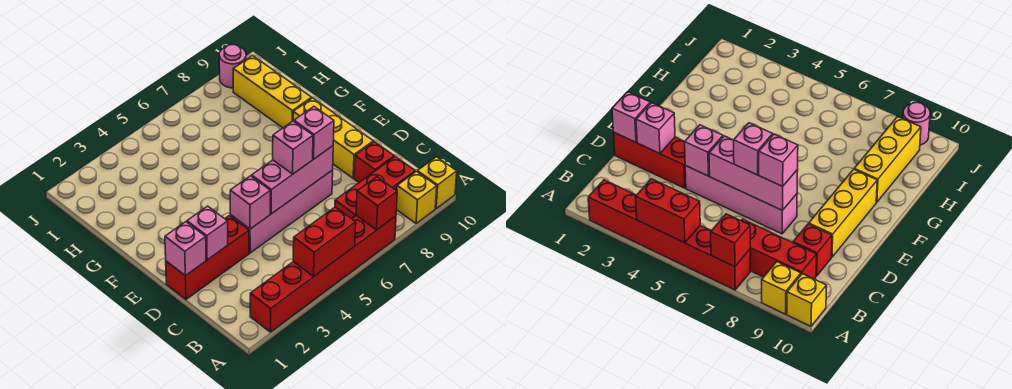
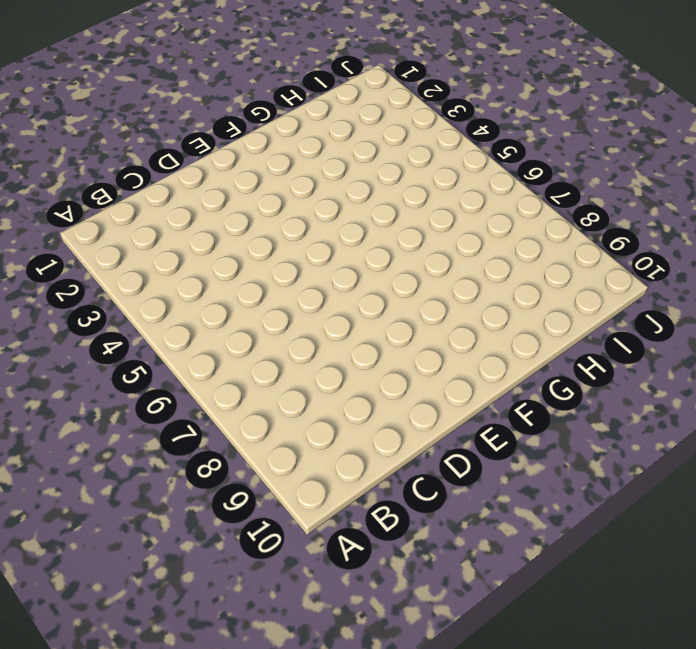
none -> red brick A2:A7 level 1
none -> yellow brick A9 level 1
none -> yellow brick A10 level 1

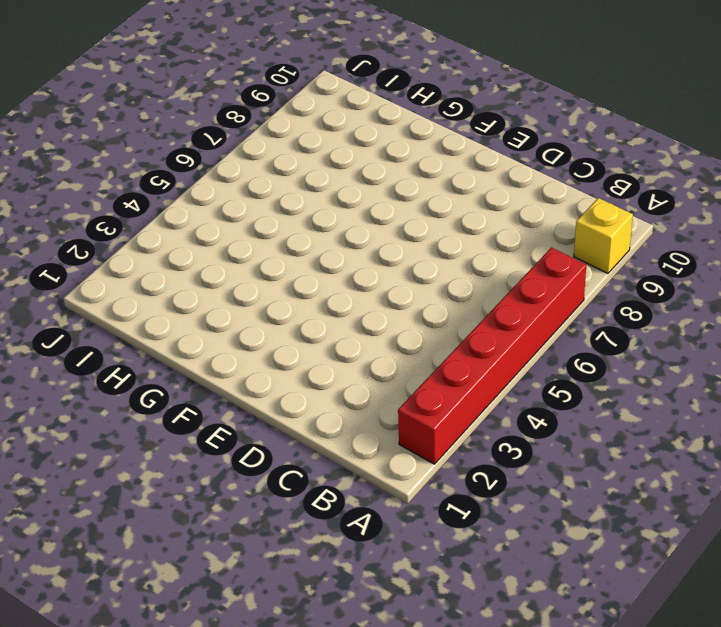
none -> yellow brick A10 level 1
none -> red brick B7:B9 level 1
none -> red brick C9 level 1

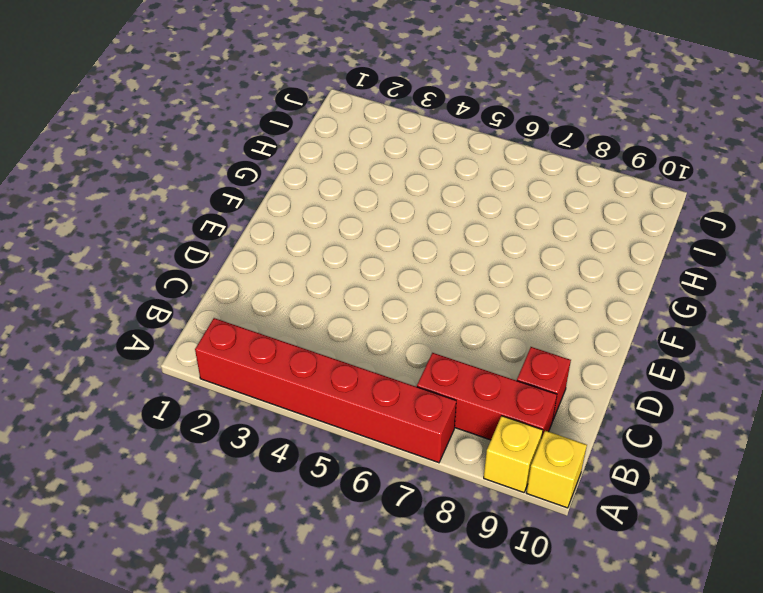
none -> red brick D1:D3 level 1
none -> pink brick D4:D7 level 1
none -> yellow brick D9:F9 level 1

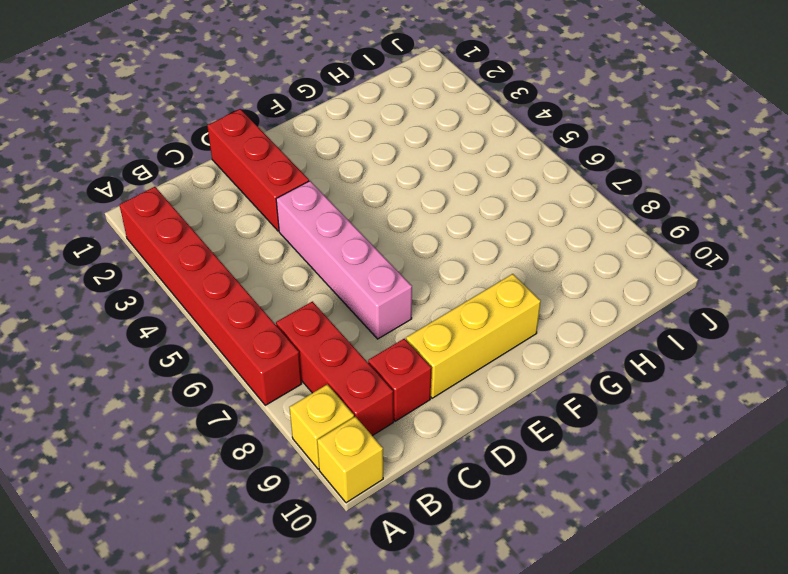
none -> yellow brick G9:I9 level 1
none -> pink round brick J9 level 1
none -> red brick A4:A5 level 2

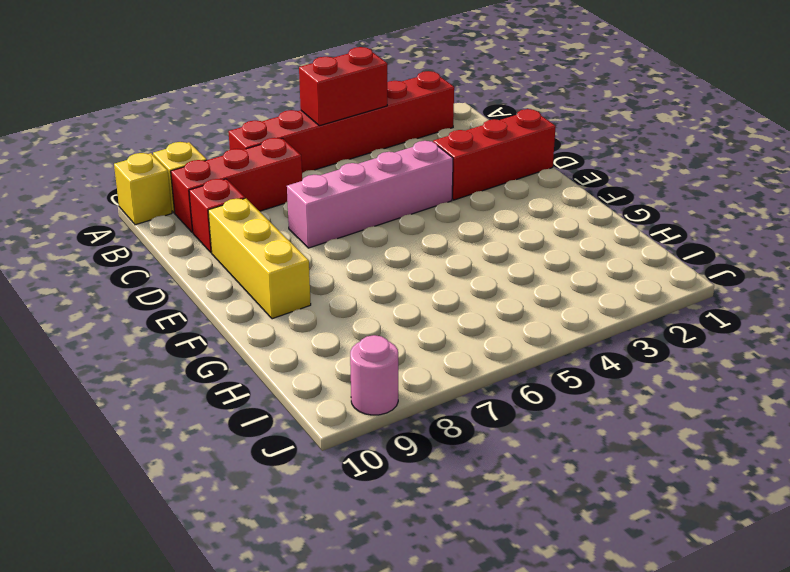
none -> yellow brick G9:I9 level 1
none -> red brick A7 level 2
none -> pink brick D1 level 2

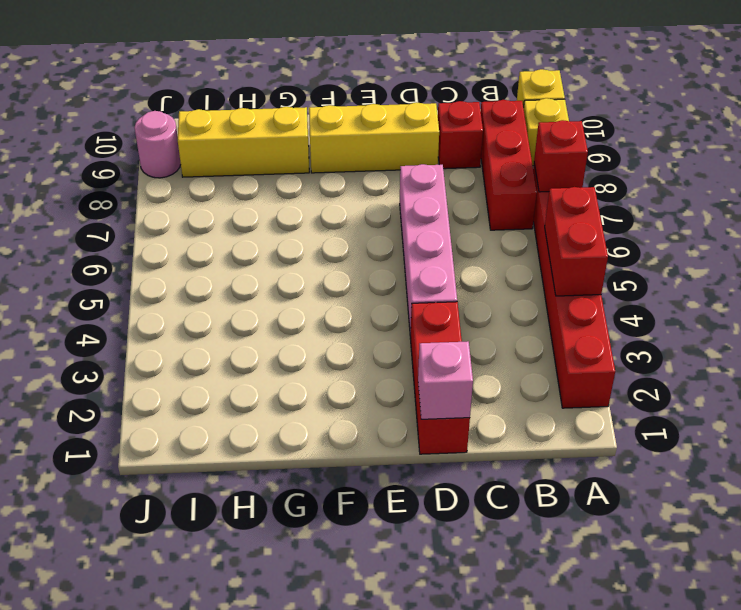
none -> pink brick D2 level 2
none -> pink brick D4 level 2
none -> pink brick D5:D7 level 2

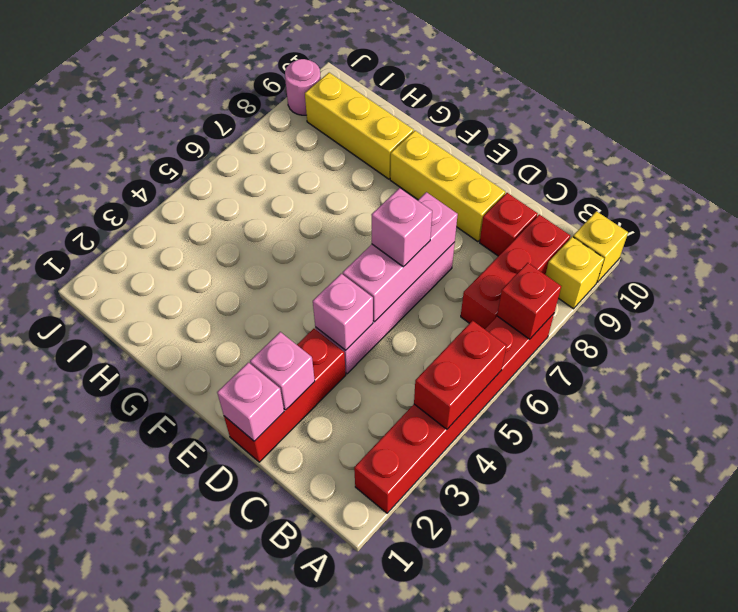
none -> pink brick D7 level 3

